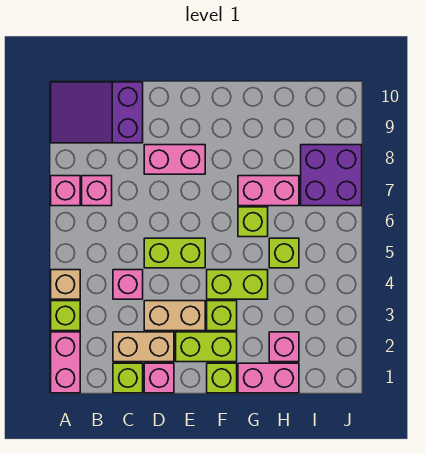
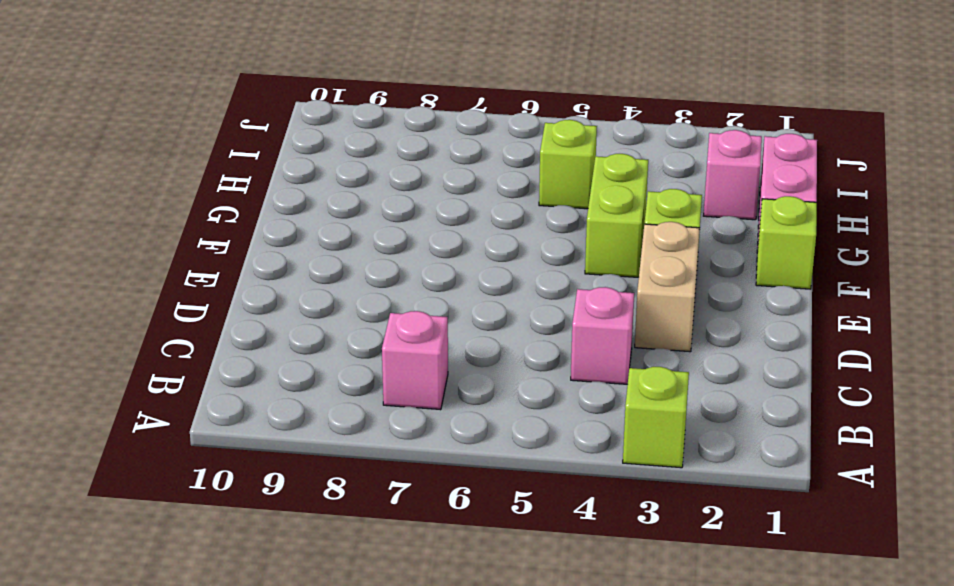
none -> pink brick A1:A2 level 1
none -> tan brick A4 level 1
none -> pink brick A7 level 1

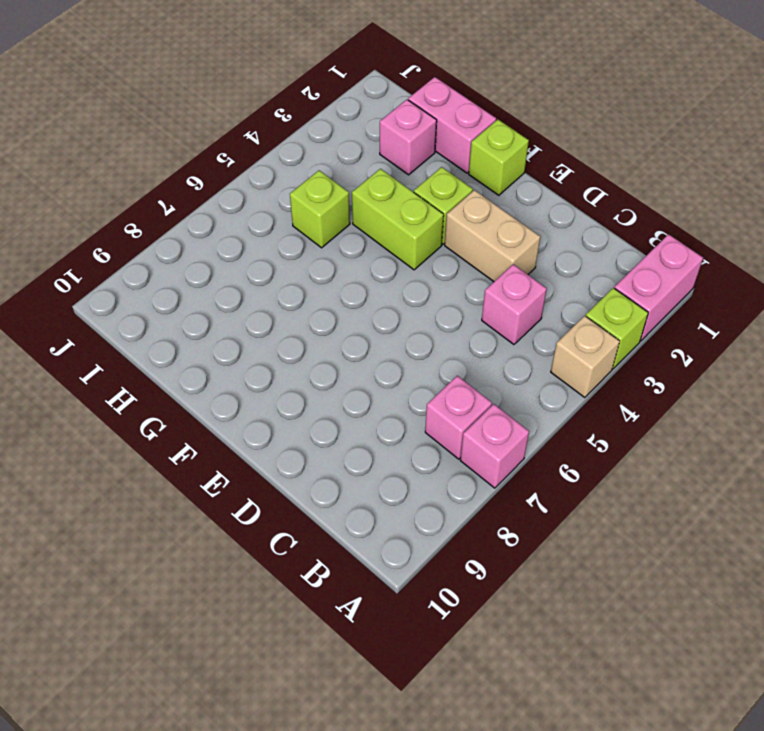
none -> purple slope A9:C10 level 1 top C
none -> lime brick C1 level 1
none -> tan brick C2:D2 level 1

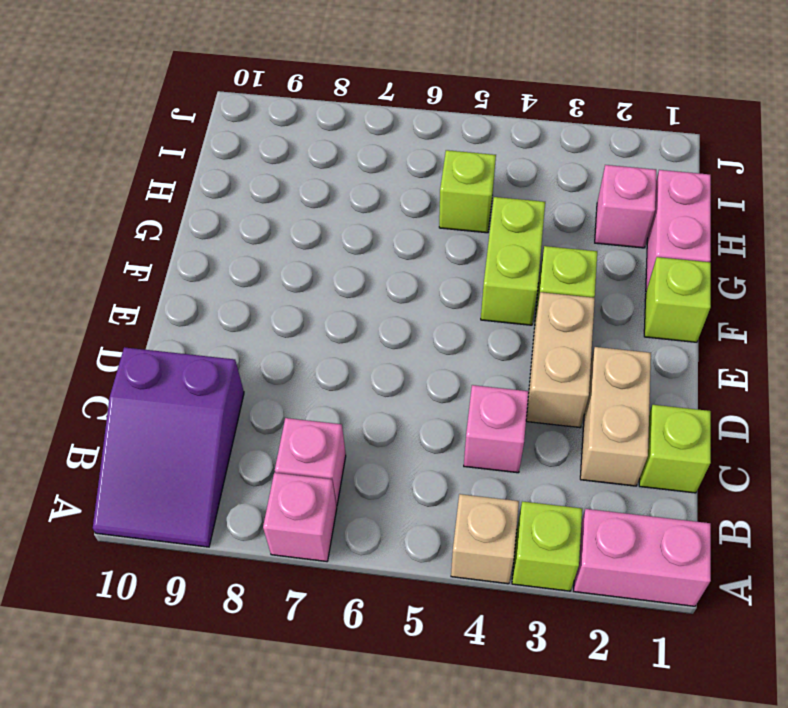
none -> pink brick D1 level 1
none -> lime brick D5:E5 level 1
none -> pink brick D8:E8 level 1

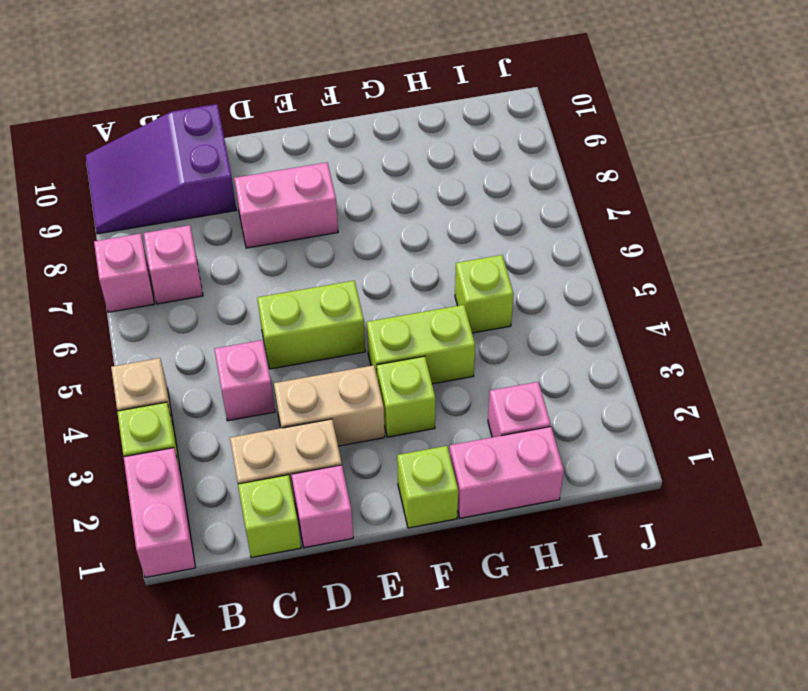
none -> lime brick E2:F2 level 1
none -> lime brick G6 level 1
none -> pink brick G7:H7 level 1

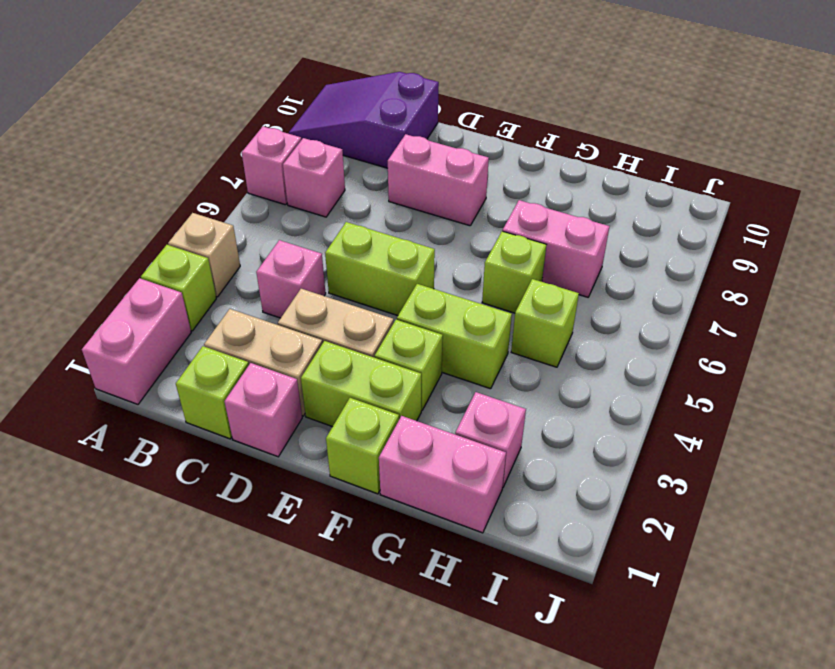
none -> purple brick I7:J8 level 1

